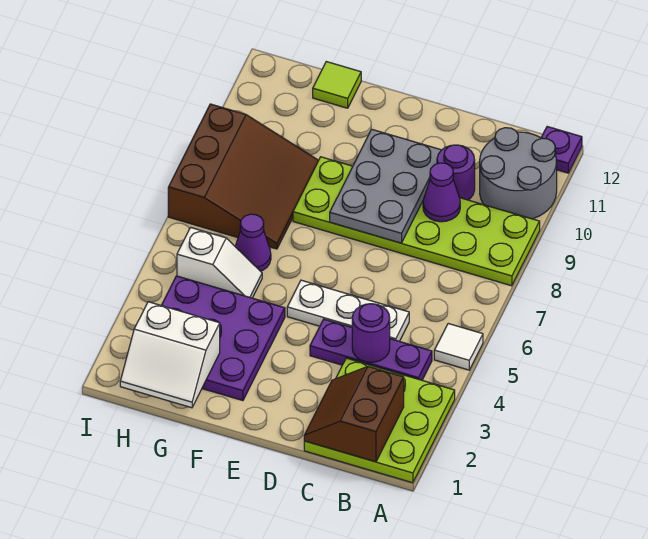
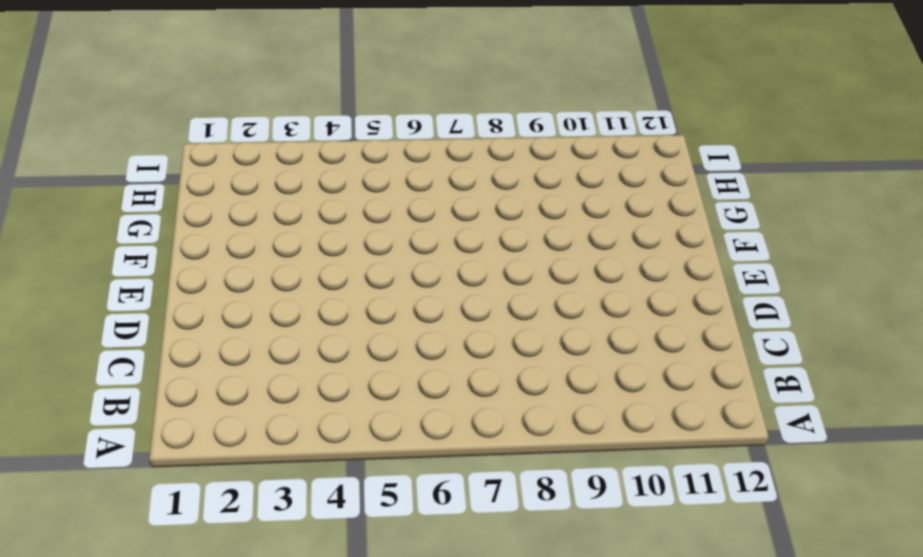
none -> lime plate A1:C3 level 1
none -> white tile A5 level 1
none -> lime plate A8:F9 level 1

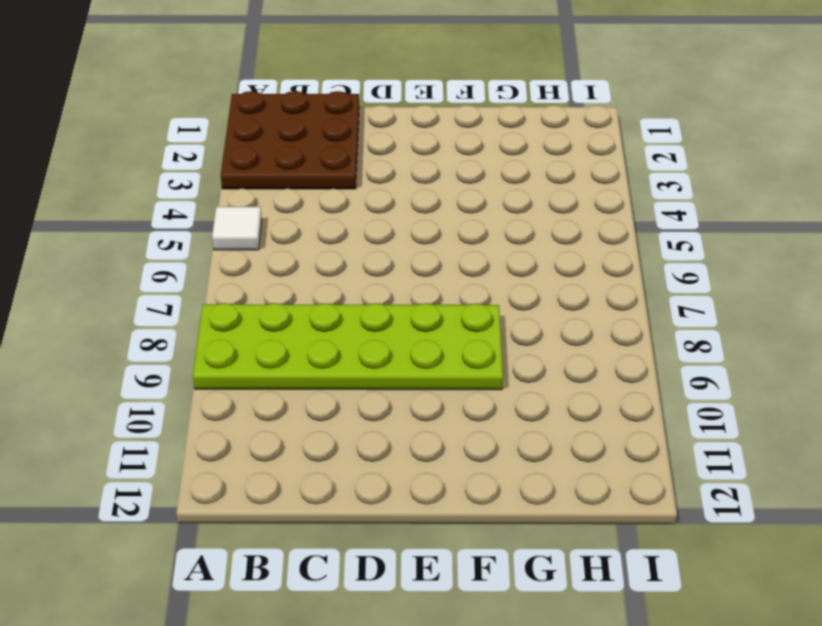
brown plate A1:C3 level 1 -> lime plate A1:C3 level 1
none -> grey round brick A10:B11 level 1
none -> purple plate A12 level 1
none -> purple plate B4:D4 level 1

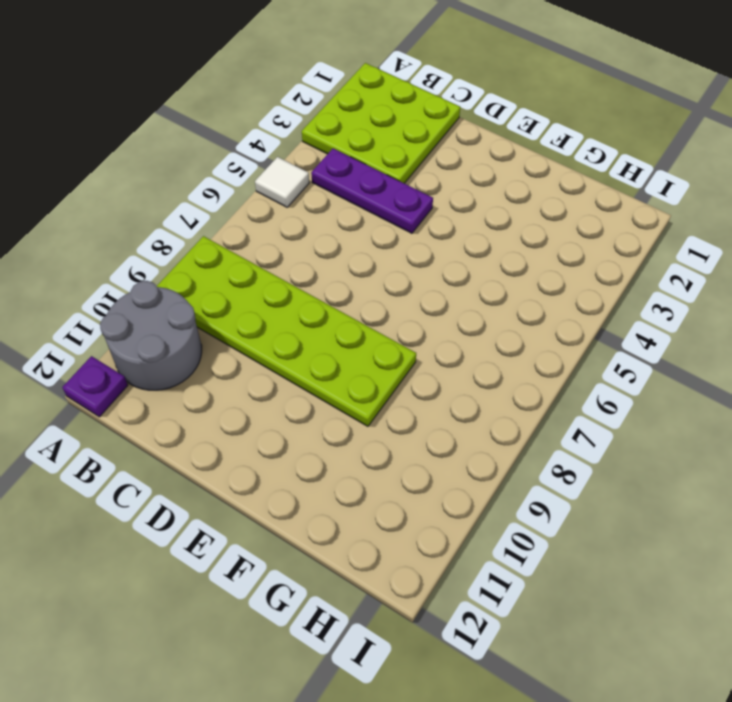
none -> white plate C5:E5 level 1
none -> purple round brick C10 level 1
none -> purple plate F2:H4 level 1

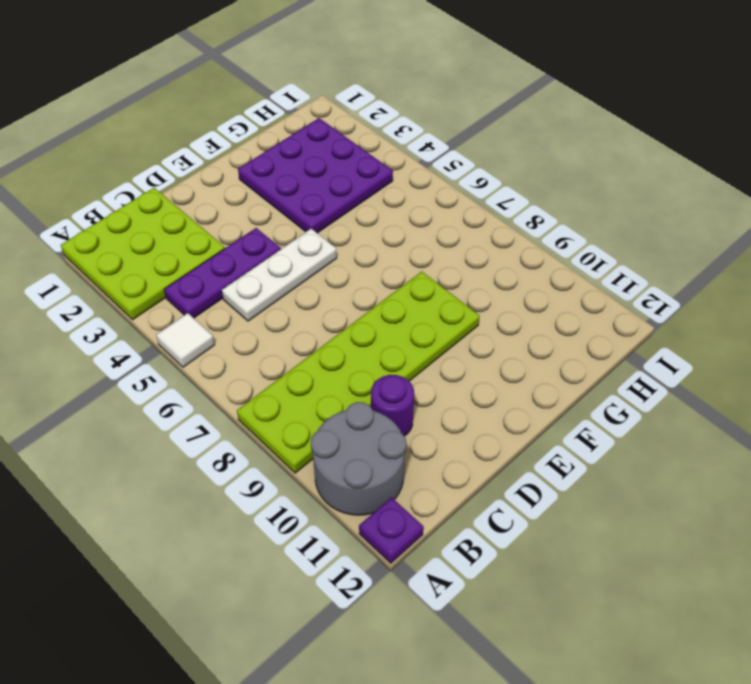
none -> white slope G5:H5 level 1 top H
none -> purple cone G6 level 1
none -> brown slope G7:I9 level 1 top I

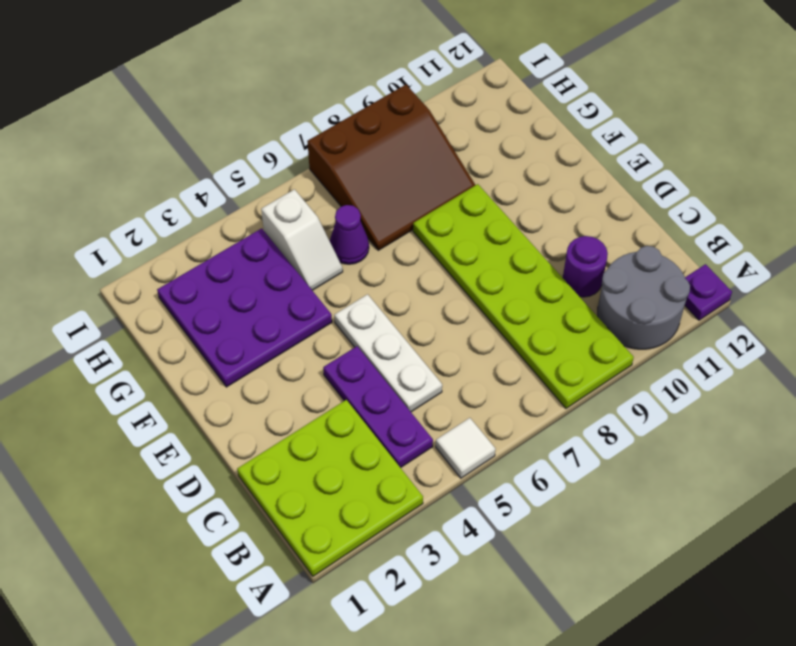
none -> lime tile G12 level 1
none -> brown slope B1:C2 level 2 top B
none -> purple round brick C4 level 2

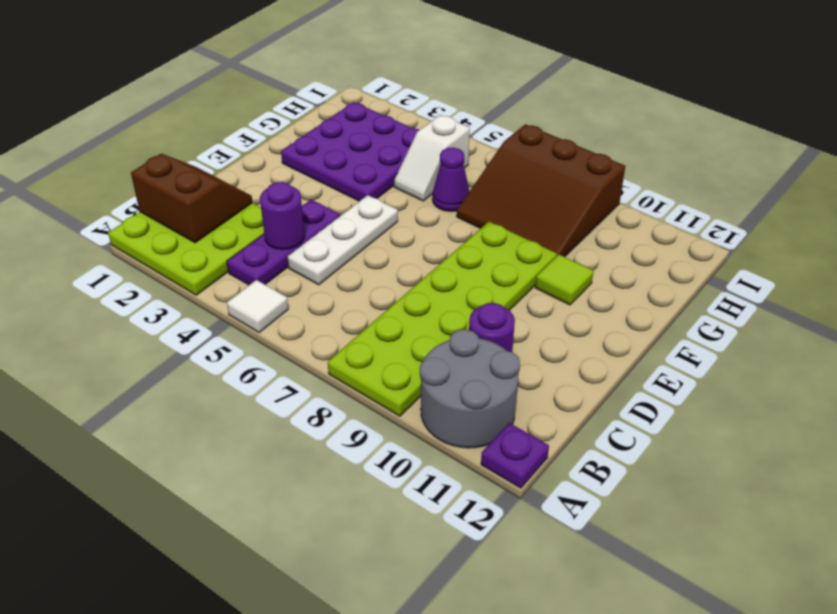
lime tile F10 level 1 -> lime tile G12 level 1
none -> purple cone C9 level 2
none -> grey plate D8:E10 level 2
none -> white slope G1:H2 level 2 top 2

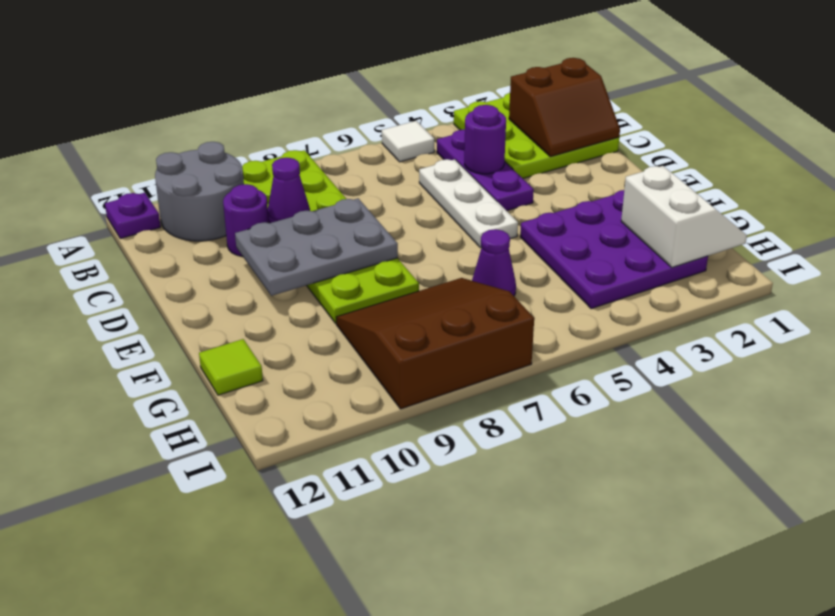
none -> white slope G5:H5 level 1 top H

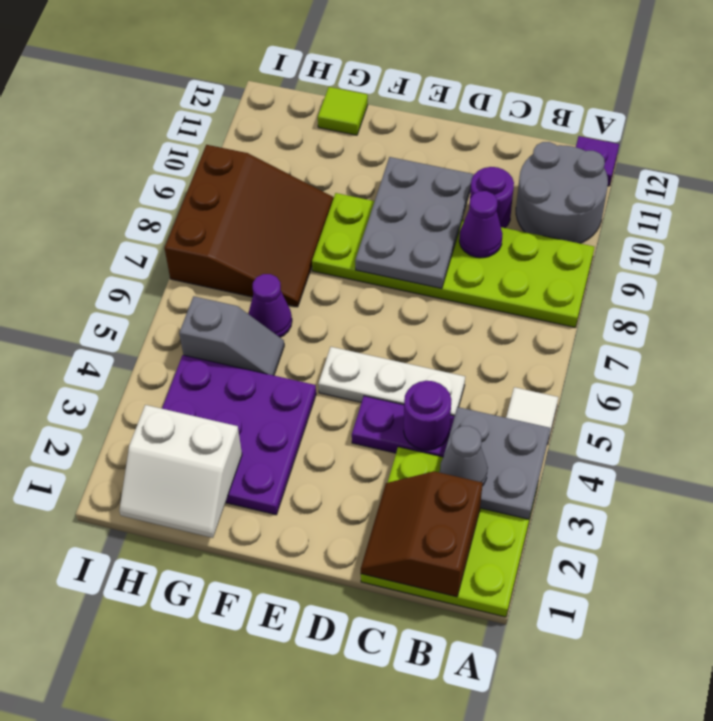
grey plate A3:B4 level 2 -> none
grey cone B3 level 3 -> none
grey slope G5:H5 level 1 top H -> white slope G5:H5 level 1 top H

